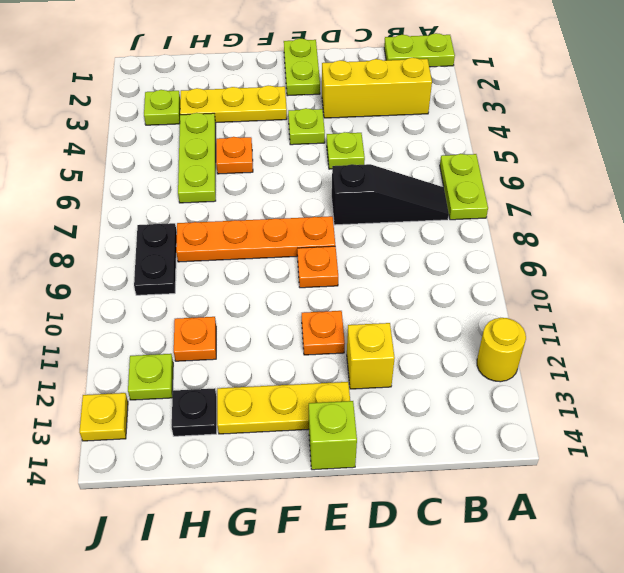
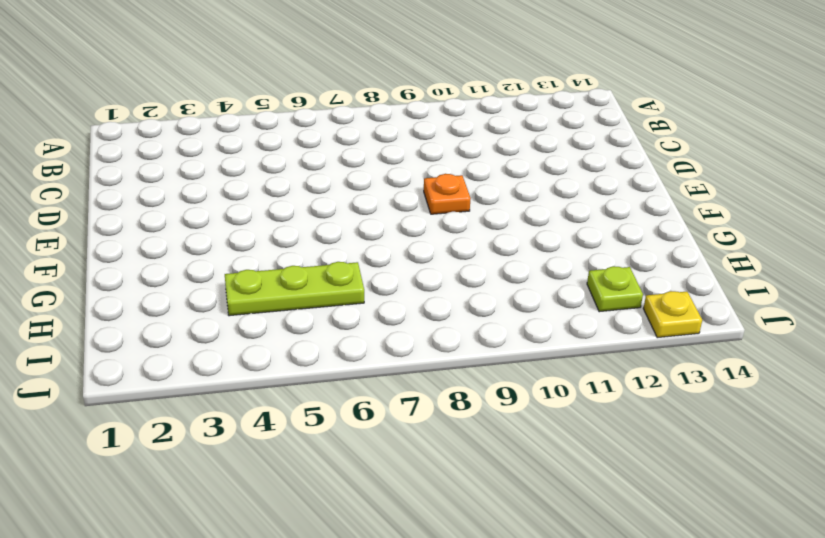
none -> lime plate A1:B1 level 1
none -> lime plate A6:A7 level 1
none -> yellow round brick A12 level 1

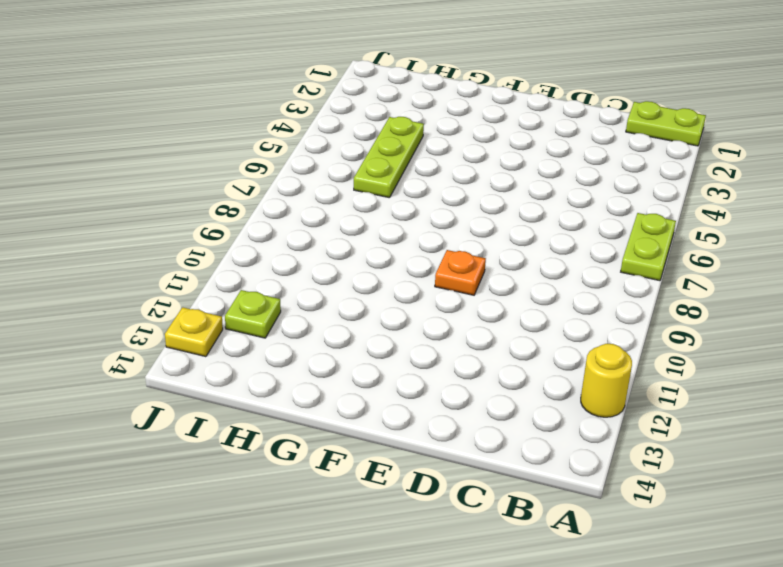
none -> yellow brick B3:D3 level 1
none -> black slope B7:D7 level 1 top D
none -> lime plate D5 level 1

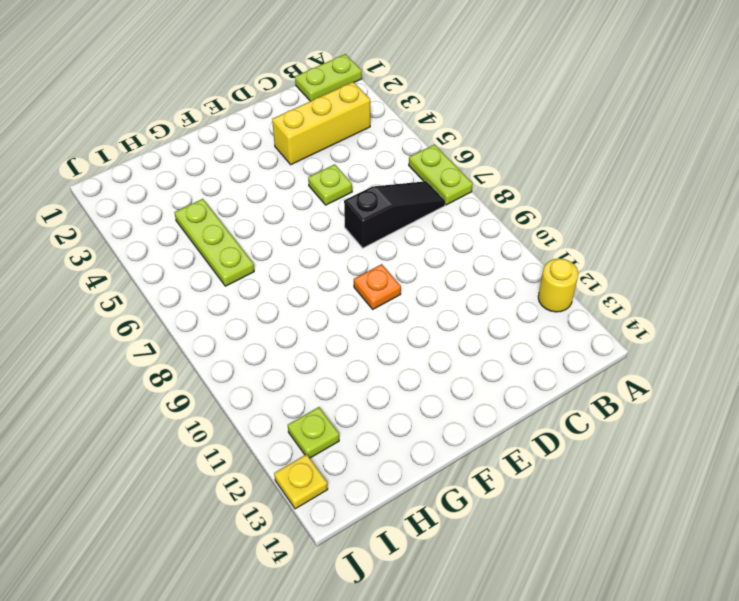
none -> yellow brick D12 level 1
none -> lime plate E1:E2 level 1
none -> lime plate E4 level 1

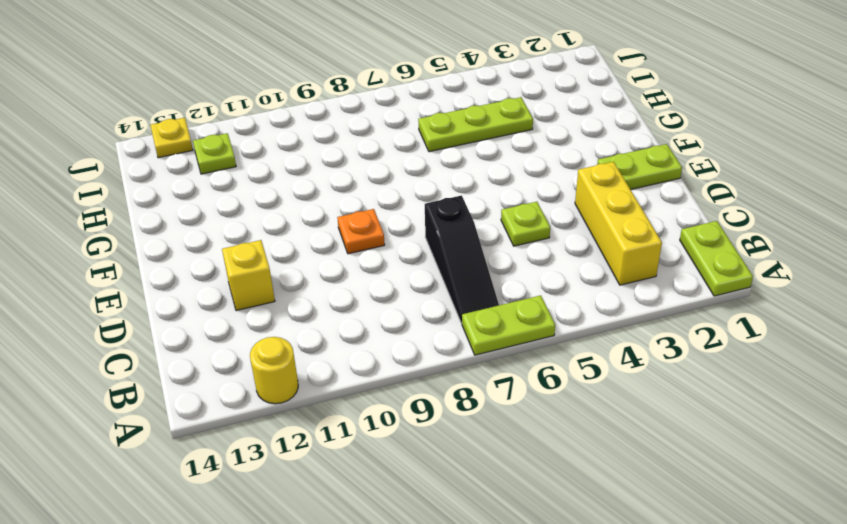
none -> lime plate E4 level 1
none -> orange plate E8:H8 level 1
none -> orange plate E11 level 1

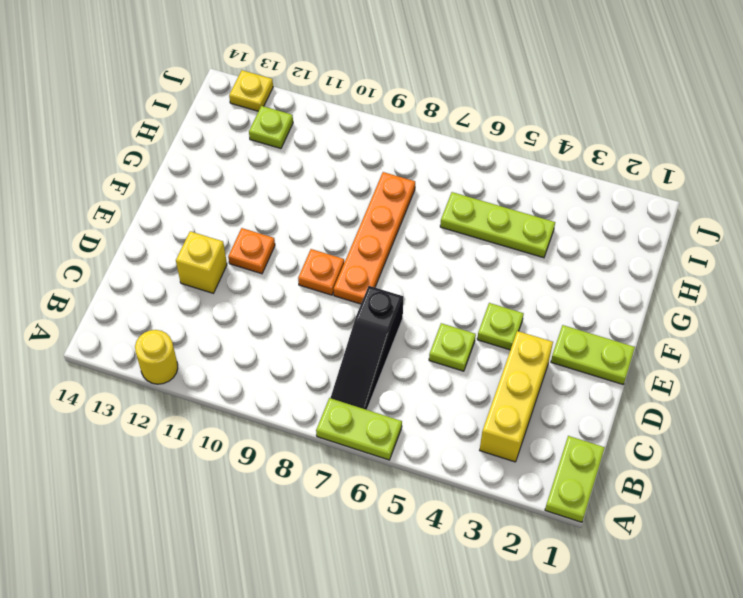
none -> yellow plate E13:G13 level 1
none -> lime brick E14 level 1
none -> yellow plate F3:H3 level 1

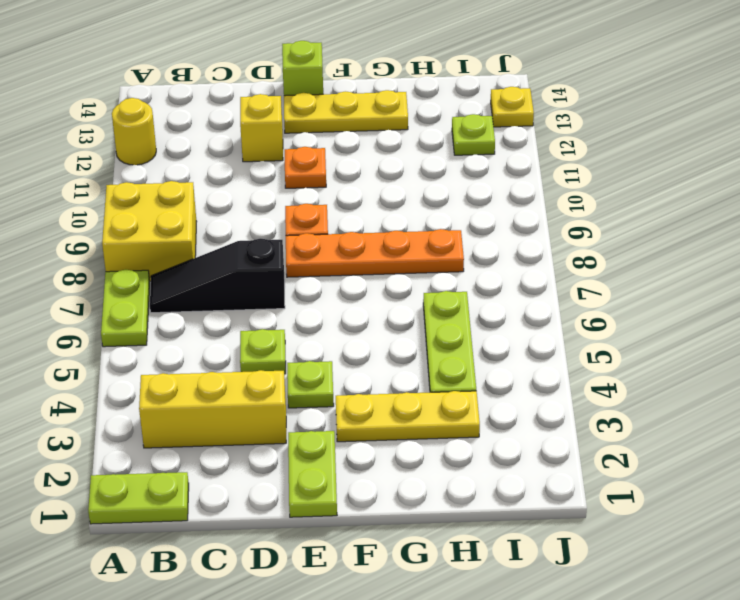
yellow brick A8:B9 level 1 -> none
none -> orange plate G5 level 1
none -> orange plate H11 level 1
none -> black plate H13 level 1

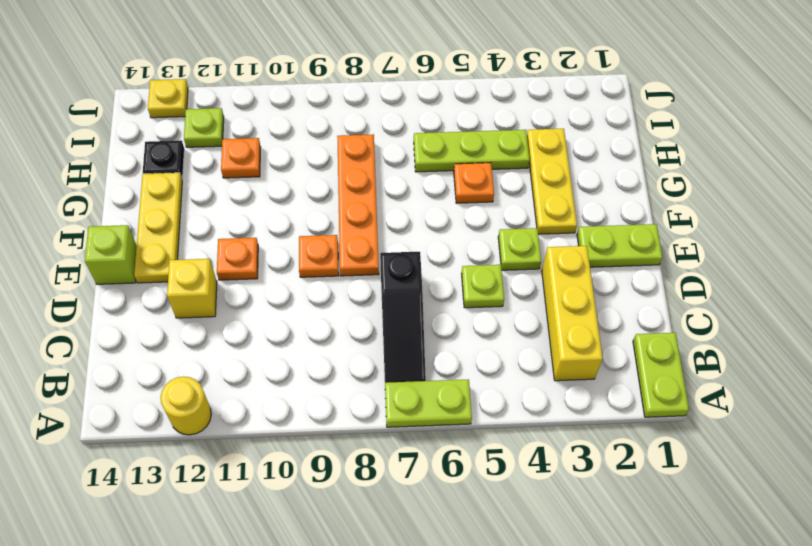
none -> lime plate I3 level 1
none -> black plate I8:I9 level 1

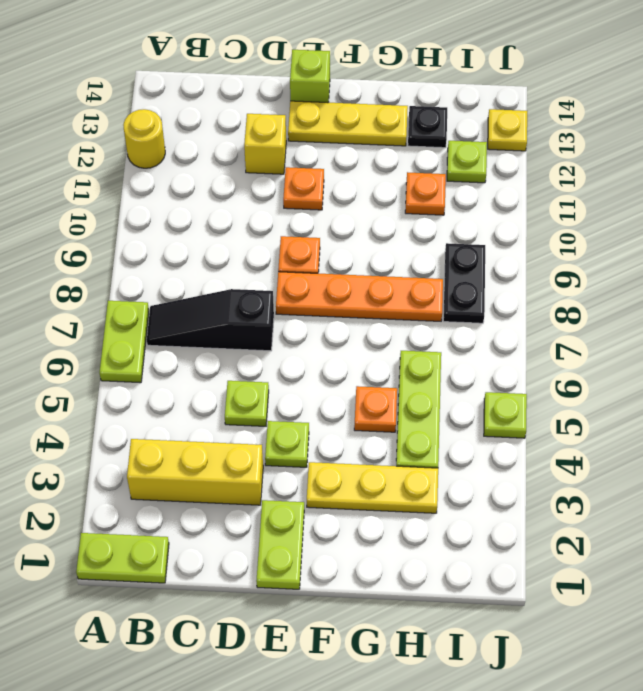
lime plate J5 level 1 -> lime plate I3 level 1

